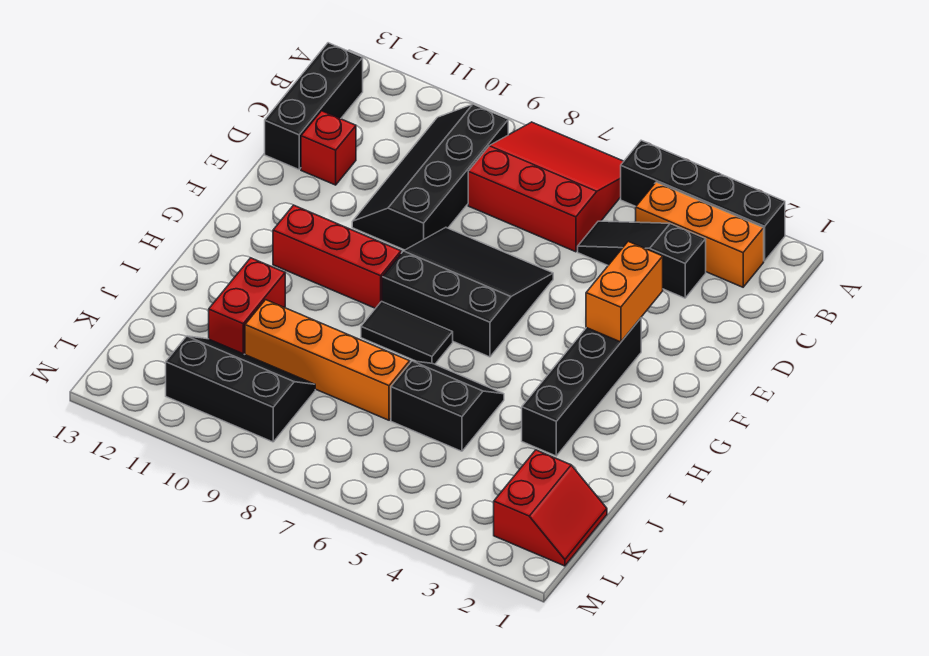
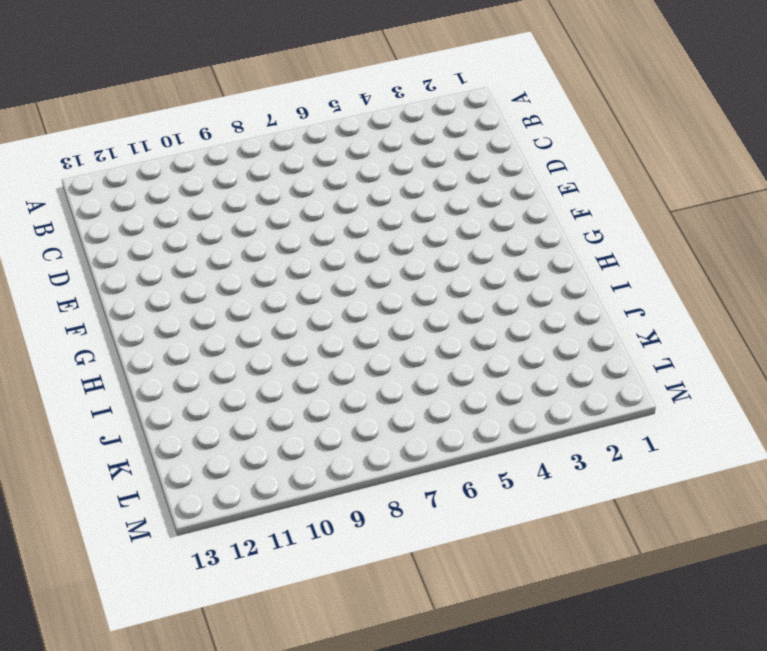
none -> black brick A2:A5 level 1
none -> red slope A6:C8 level 1 top C
none -> orange brick B2:B4 level 1

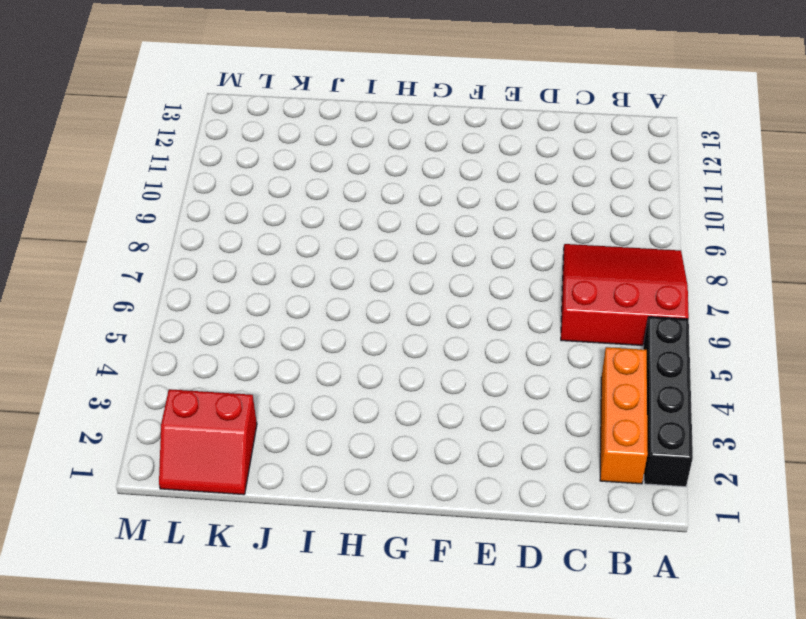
red slope A6:C8 level 1 top 6 -> red slope A6:C8 level 1 top C
none -> black slope B9:E10 level 1 top 9
none -> black brick B13:D13 level 1
none -> black slope C3:C5 level 1 top 3

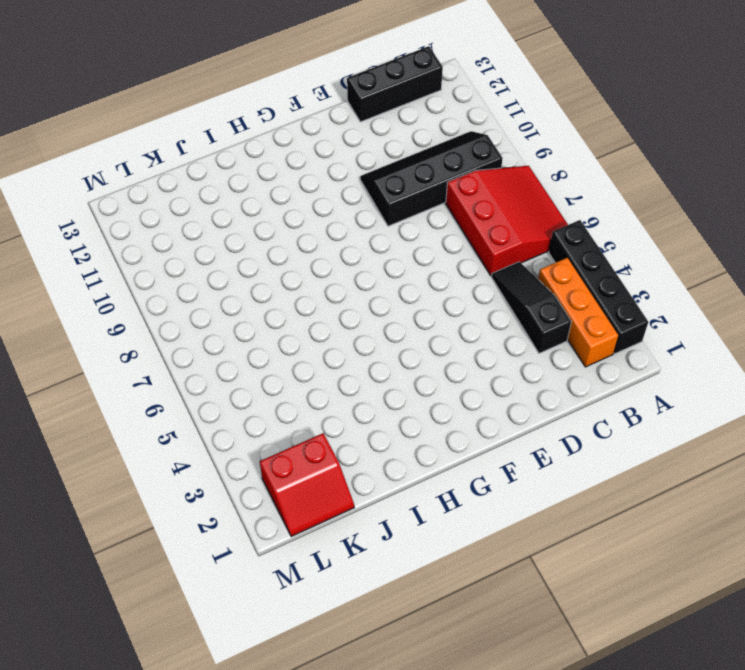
none -> red brick D12 level 1
none -> black slope E6:G8 level 1 top G
none -> black brick F3:I3 level 1

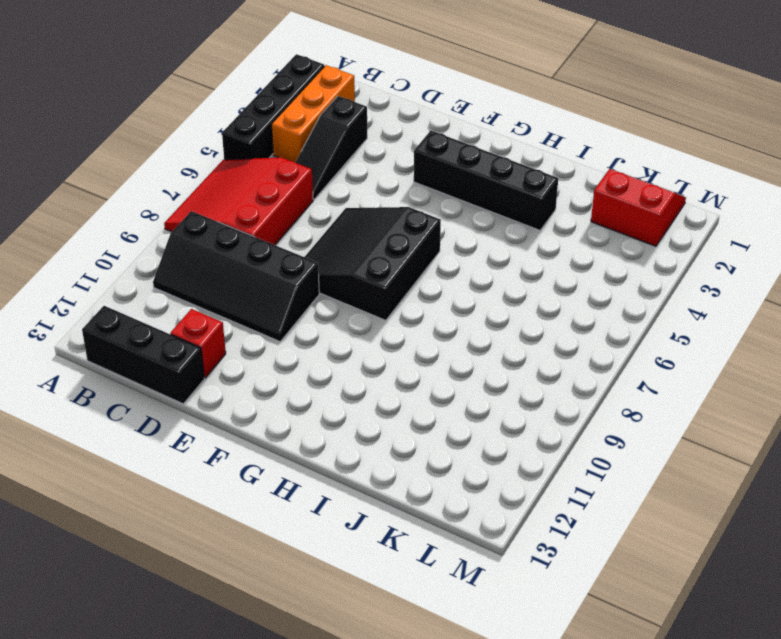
none -> red brick G9:G11 level 1
none -> black tile H7:H8 level 1
none -> black slope I5:J6 level 1 top J

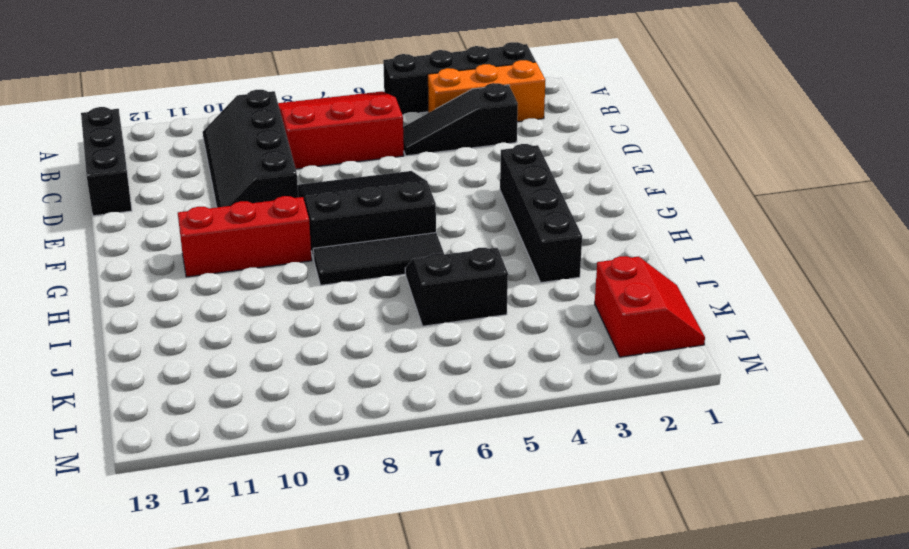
black tile H6:H8 level 1 -> black tile H7:H8 level 1
none -> red brick D12 level 1
none -> red brick I11:J11 level 1
none -> orange brick J7:J10 level 1

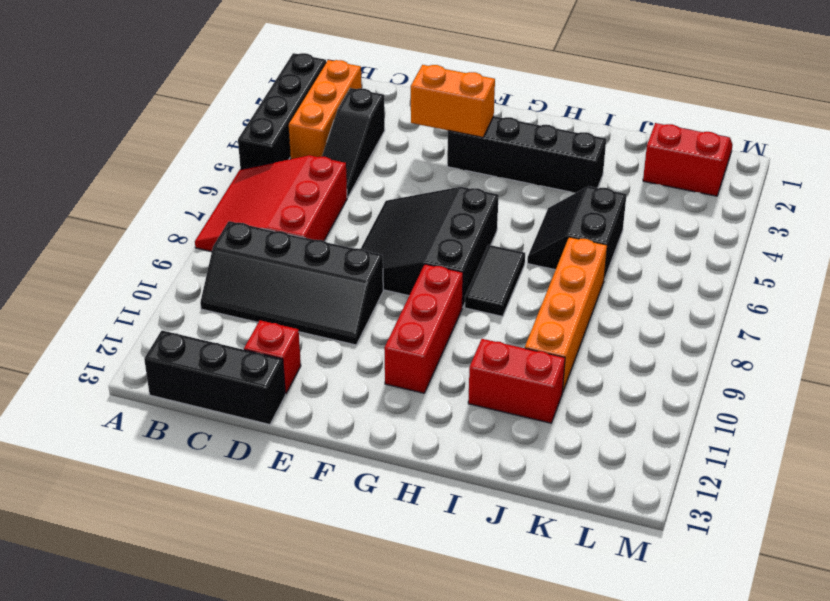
none -> black slope K9:L11 level 1 top L

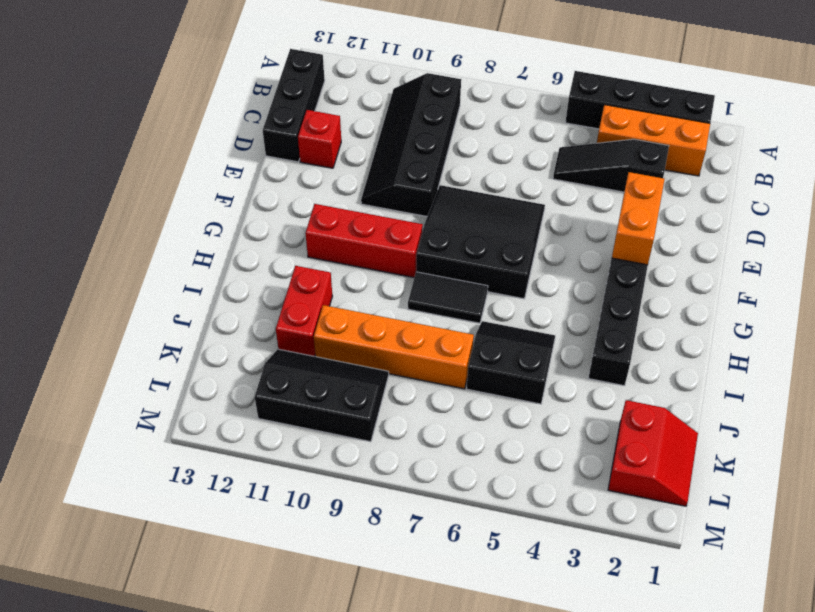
none -> red slope A6:C8 level 1 top C

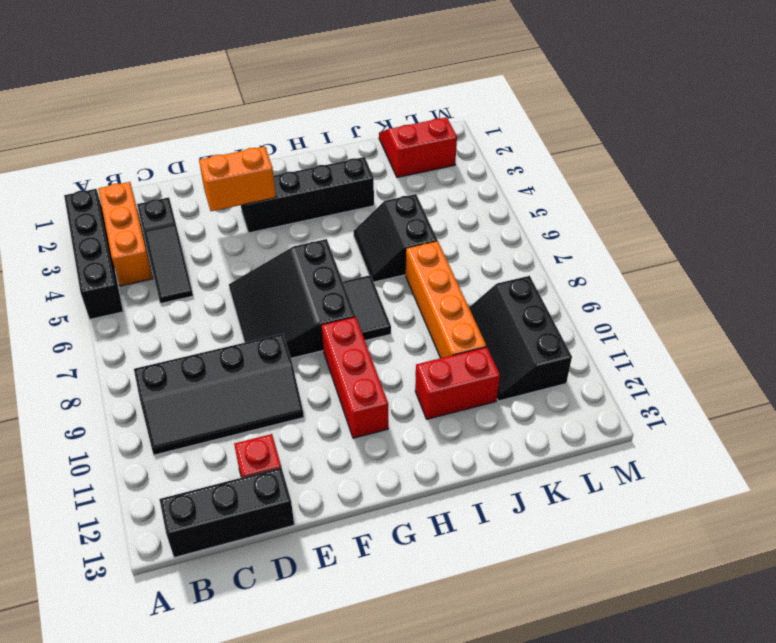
none -> red slope A6:C8 level 1 top C

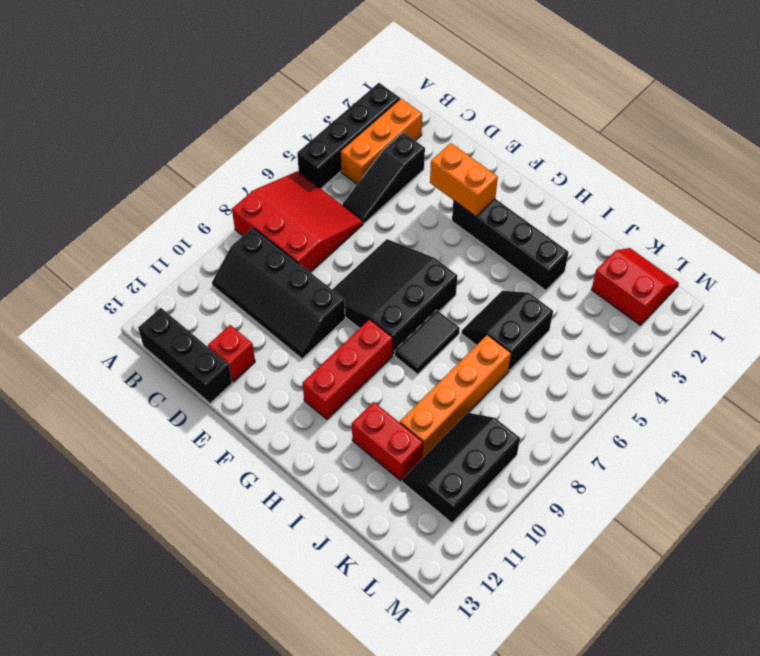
red slope A6:C8 level 1 top 8 -> red slope A6:C8 level 1 top C

